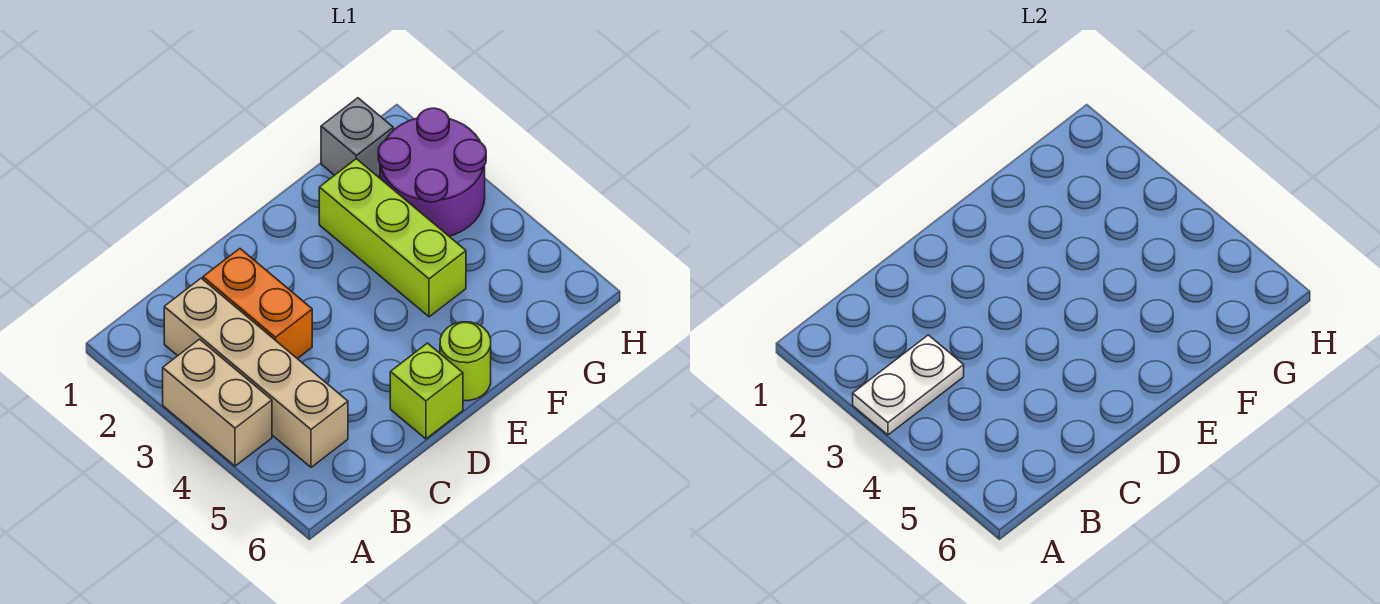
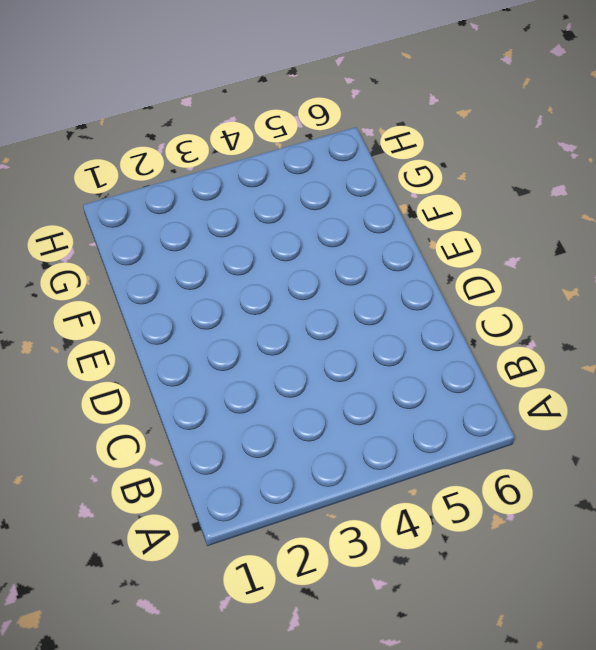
none -> tan brick A3:A4 level 1
none -> tan brick B2:B5 level 1

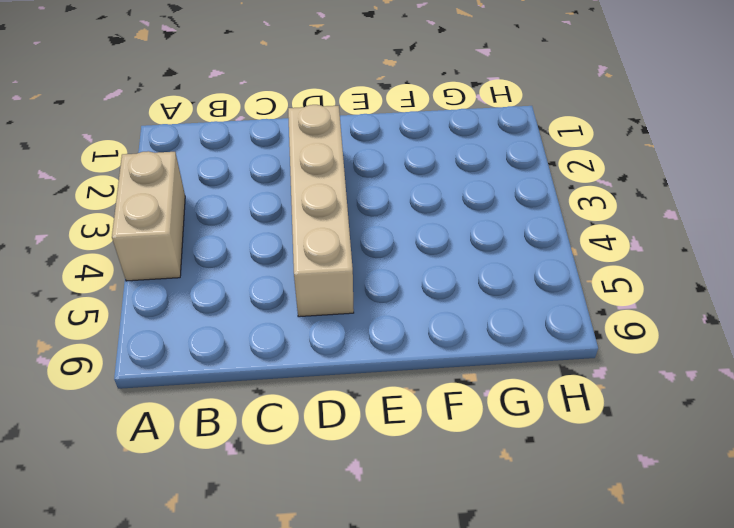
tan brick D2:D5 level 1 -> tan brick B2:B5 level 1
none -> orange brick C2:C3 level 1
none -> lime brick D6 level 1

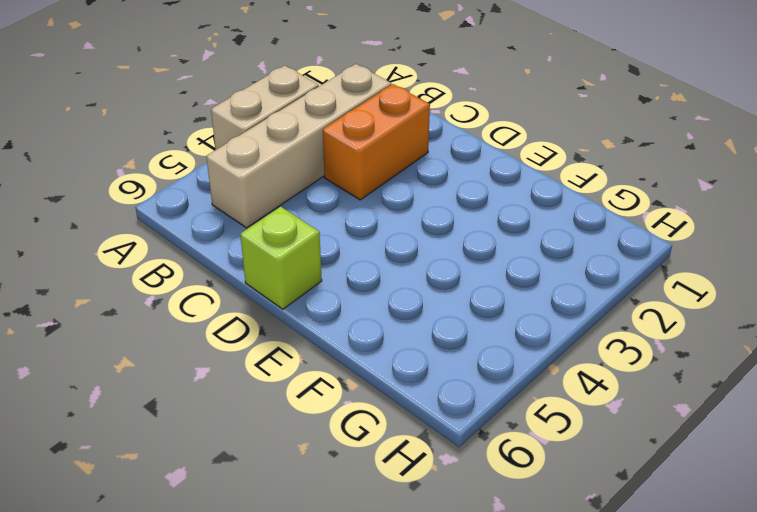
none -> lime round brick E6 level 1
none -> lime brick F2:F4 level 1

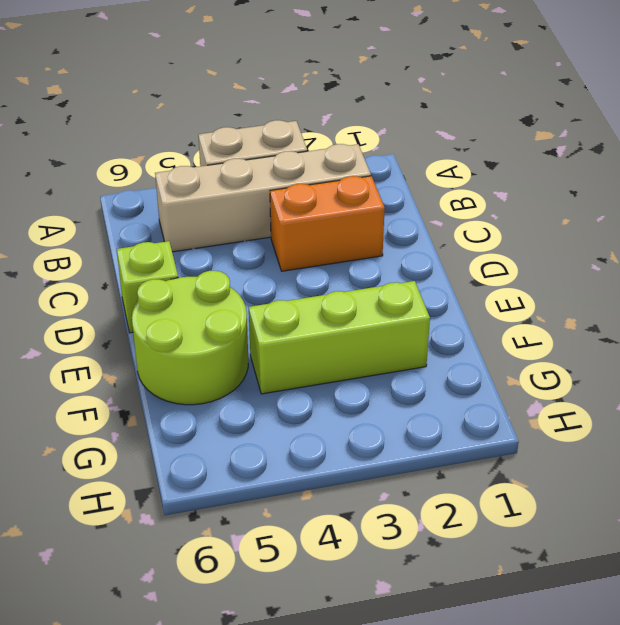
lime round brick E5:F6 level 1 -> lime round brick E6 level 1
none -> grey brick G1 level 1
none -> purple round brick G2:H3 level 1

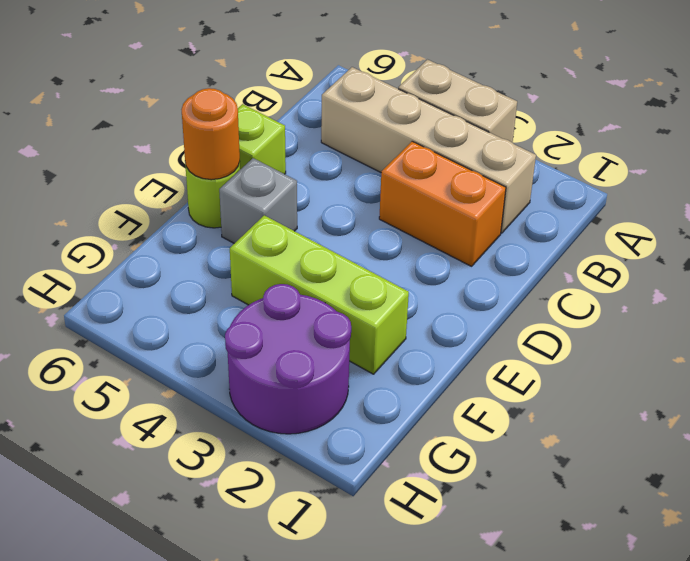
grey brick E5 level 1 -> grey brick G1 level 1
orange round brick E6 level 2 -> none
none -> white plate A3:B3 level 2

